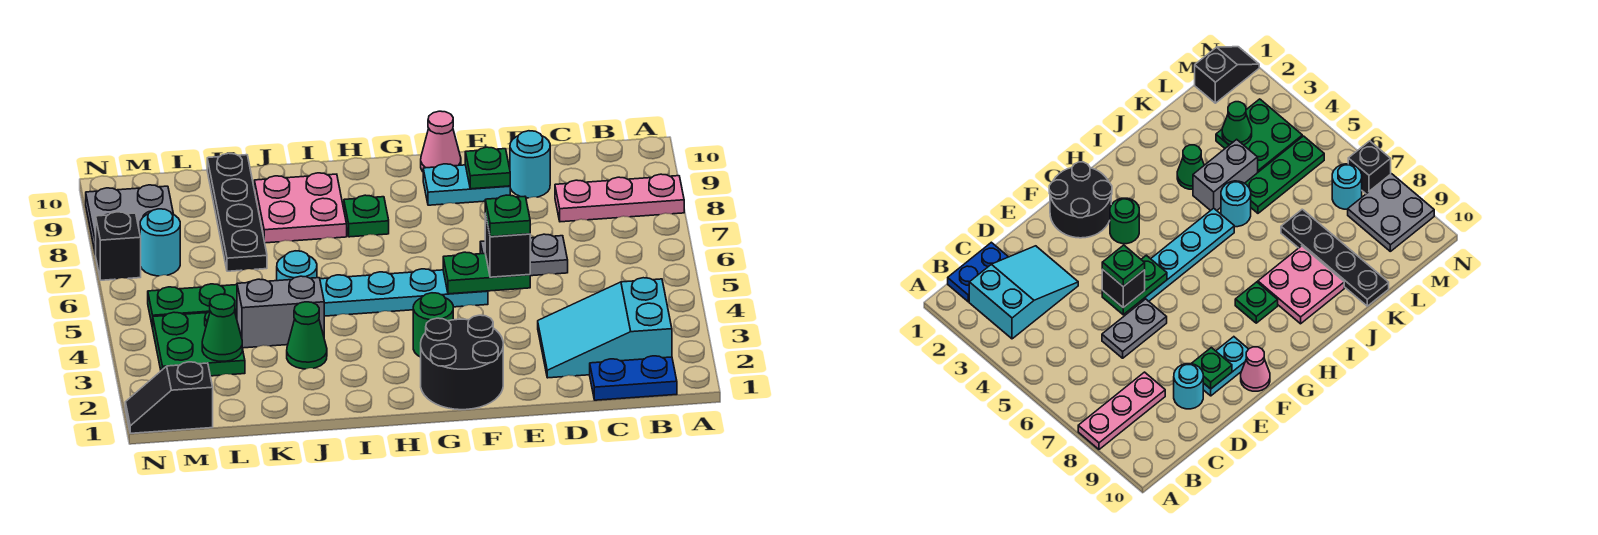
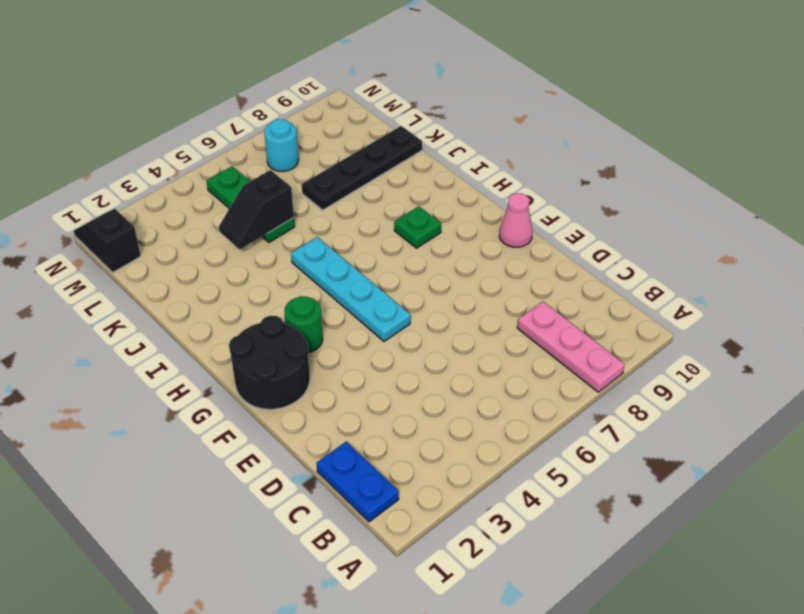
black slope K4:K5 level 2 top 5 -> none
none -> cyan slope B2:D3 level 1 top B
none -> grey plate D6:E6 level 1
none -> cyan round brick D9 level 1

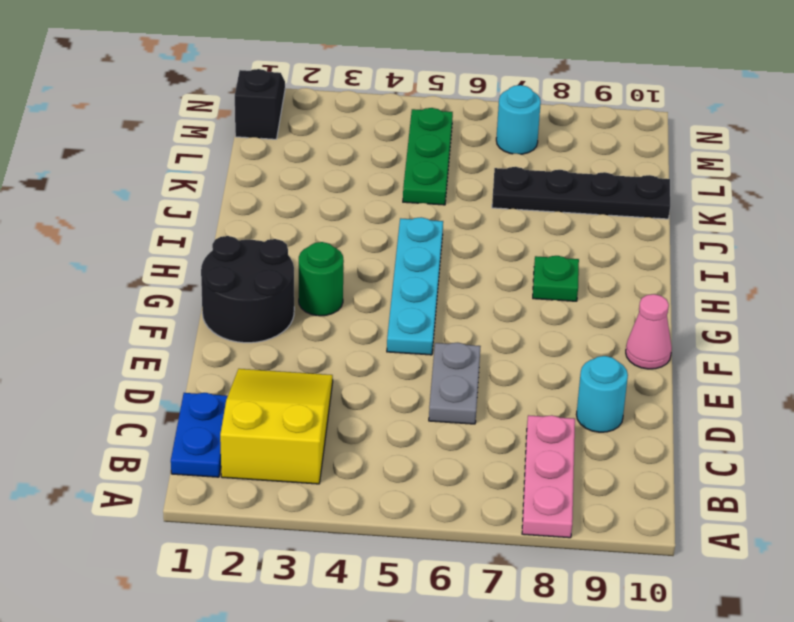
yellow slope B2:D3 level 1 top B -> cyan slope B2:D3 level 1 top B
none -> cyan plate E9:F9 level 1
none -> pink plate I8:J9 level 1
none -> green cone J3 level 1

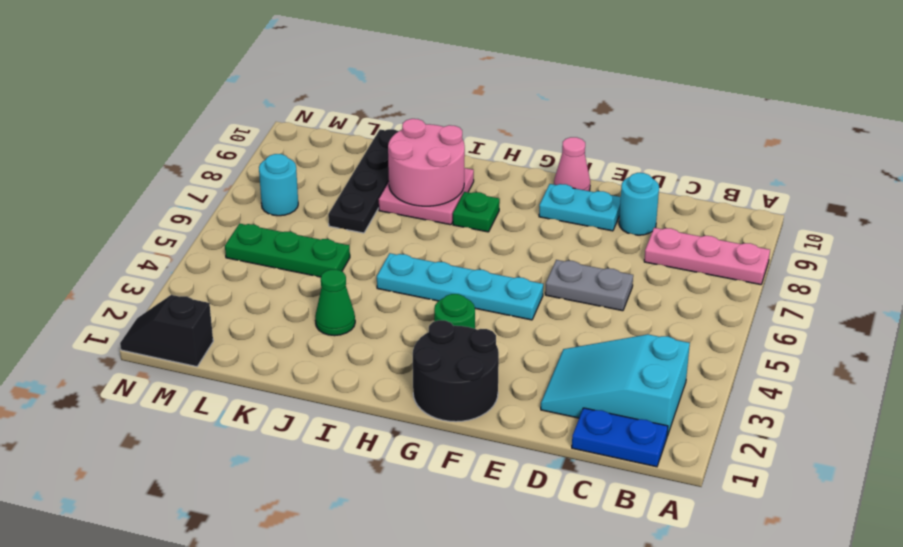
pink round brick I8:J9 level 2 -> none
none -> grey brick J4:K4 level 1
none -> cyan round brick J5 level 1
none -> green plate L3:M4 level 1

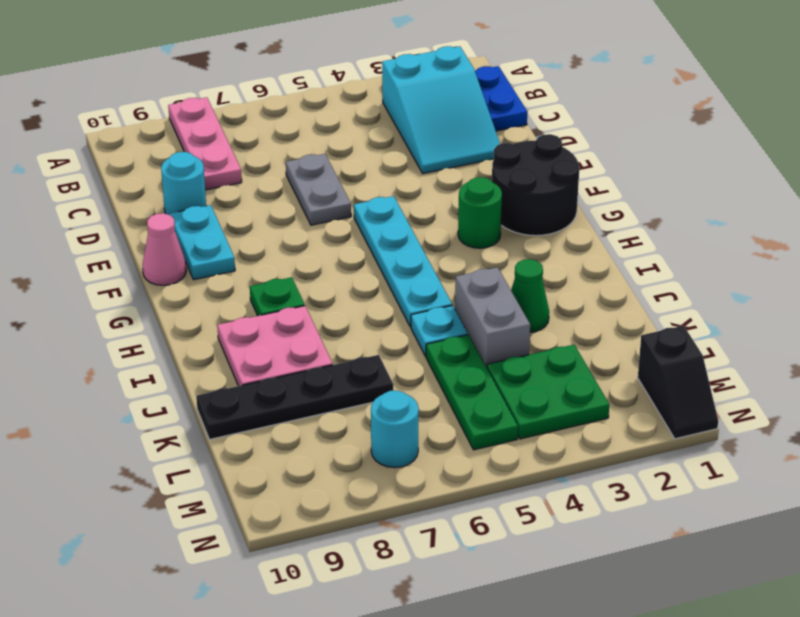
cyan plate J5 level 1 -> cyan round brick J5 level 1
none -> grey plate M8:N9 level 1
none -> black brick N7 level 1
none -> green plate E5:F5 level 2

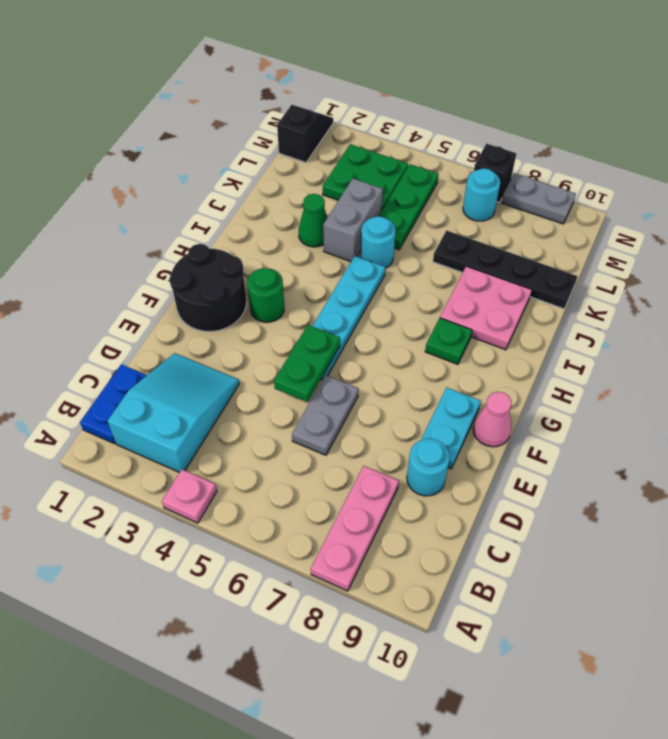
pink plate A4 level 1 -> none
grey plate N8:N9 level 1 -> grey plate M8:N9 level 1
none -> green plate E9 level 2
none -> green cone L3 level 2
none -> black brick E5 level 3

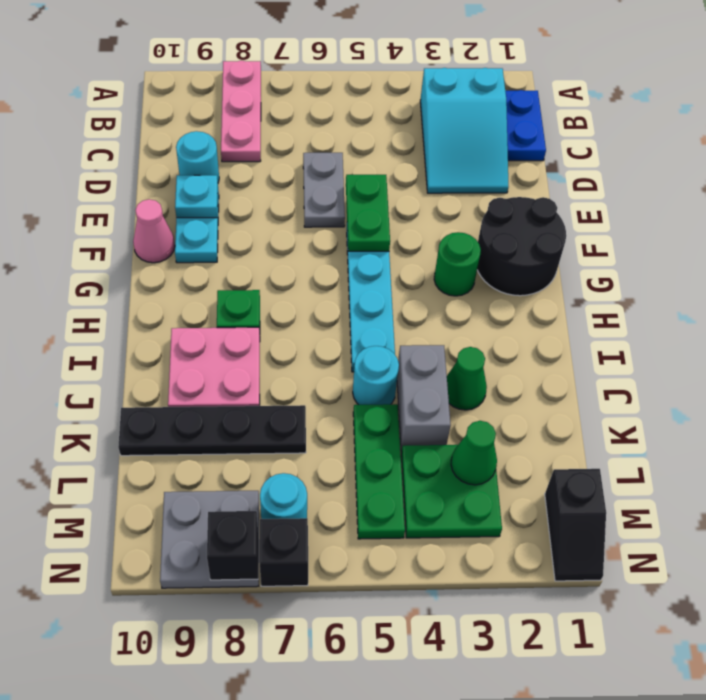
cyan plate E9 level 2 -> green plate E9 level 2
black brick N8 level 2 -> black brick E5 level 3
none -> green plate E5 level 4

